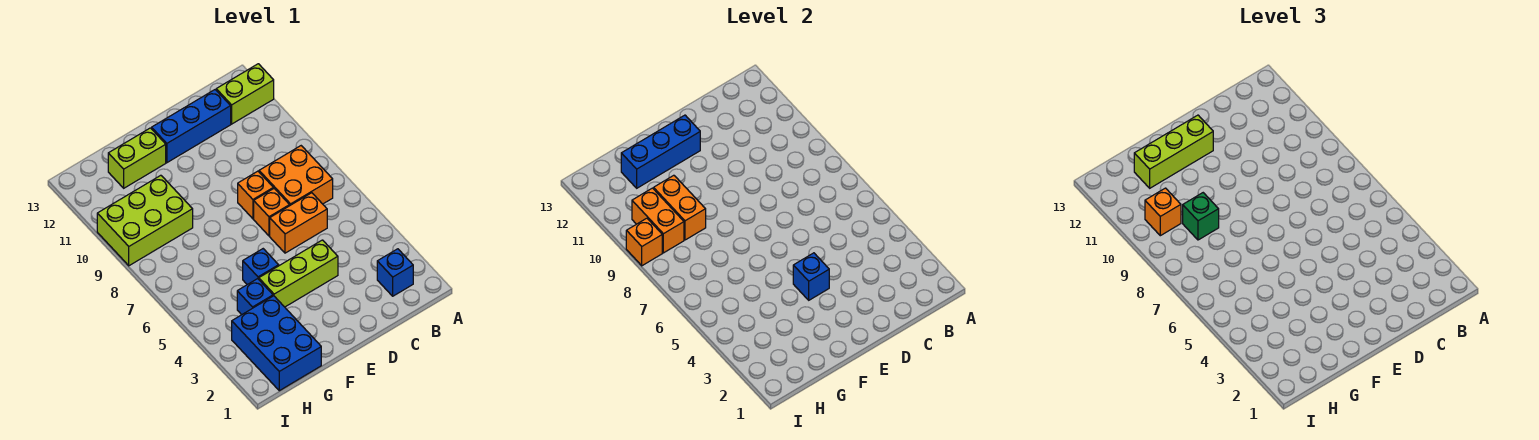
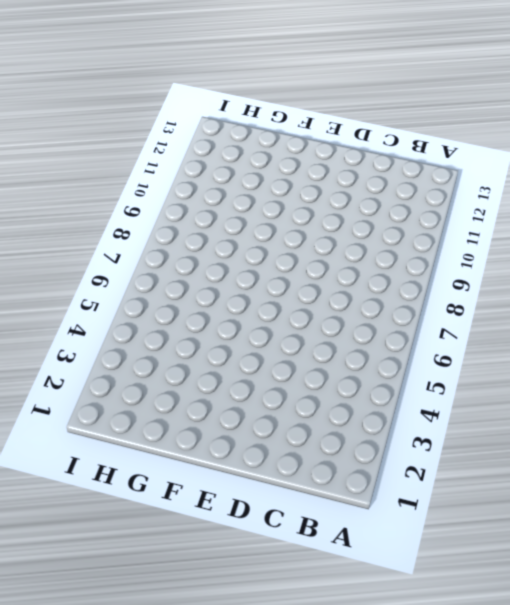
none -> lime brick A12:B12 level 1
none -> blue brick B2 level 1
none -> orange brick B7:C8 level 1

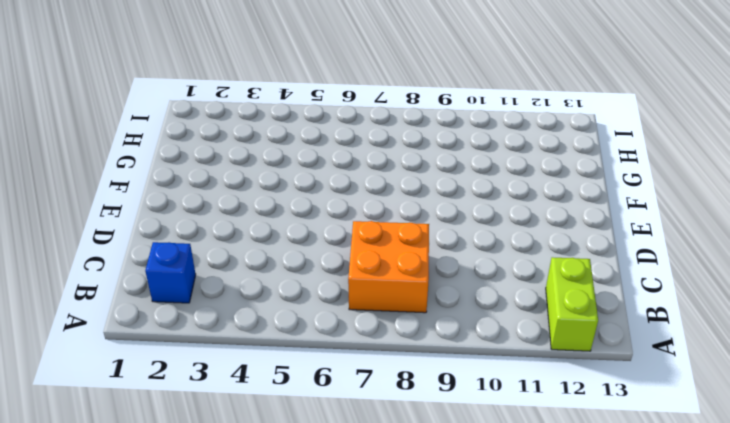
none -> orange brick C6:D6 level 1
none -> blue brick C12:E12 level 1
none -> lime brick D4:F4 level 1

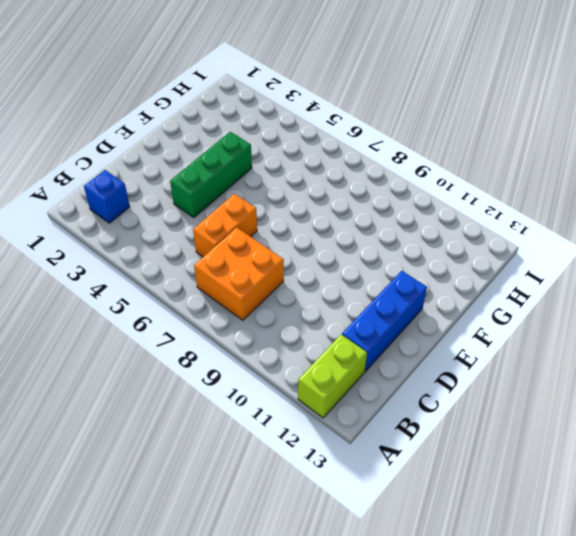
green brick D4:F4 level 1 -> lime brick D4:F4 level 1
none -> orange brick D7 level 1
none -> orange brick D8 level 1
none -> blue brick F5 level 1

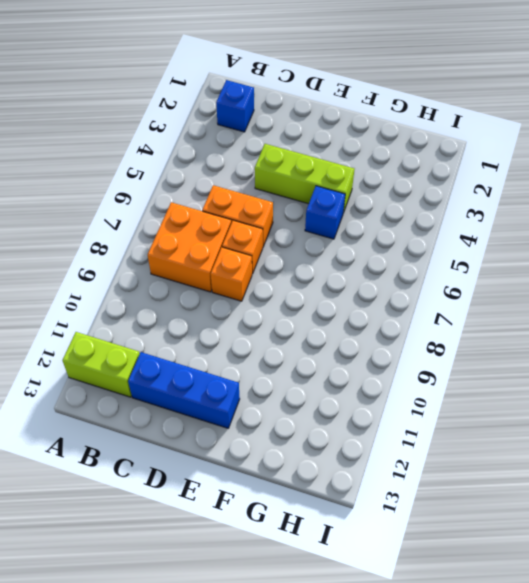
none -> lime brick F12:G12 level 1
none -> blue brick G1:H3 level 1
none -> blue brick G4 level 1

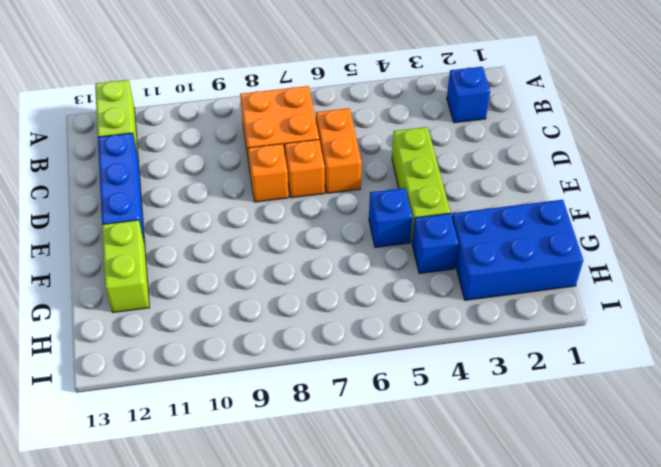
none -> lime brick G9:I10 level 1
none -> blue brick E4 level 2
none -> blue brick E12:G12 level 2

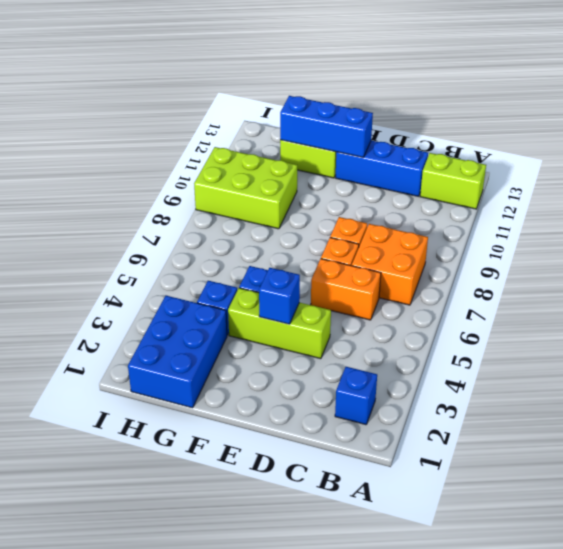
none -> orange brick G9:G10 level 2
none -> orange brick H9:H10 level 2
none -> orange brick I9 level 2

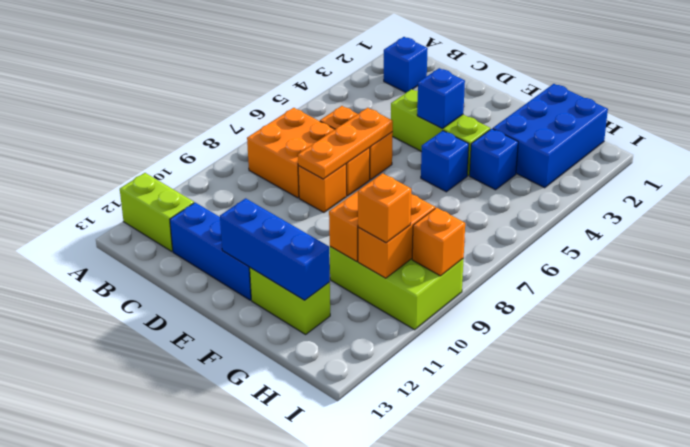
orange plate D6:D8 level 2 -> none
none -> lime brick E12:G12 level 3
none -> green brick G9 level 3

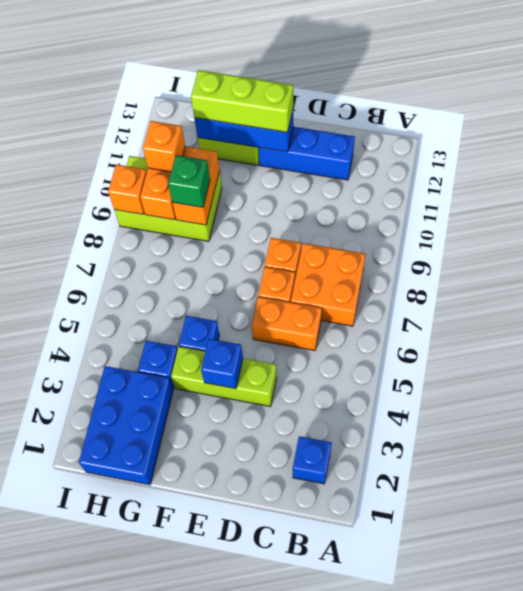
none -> lime brick A12:B12 level 1

